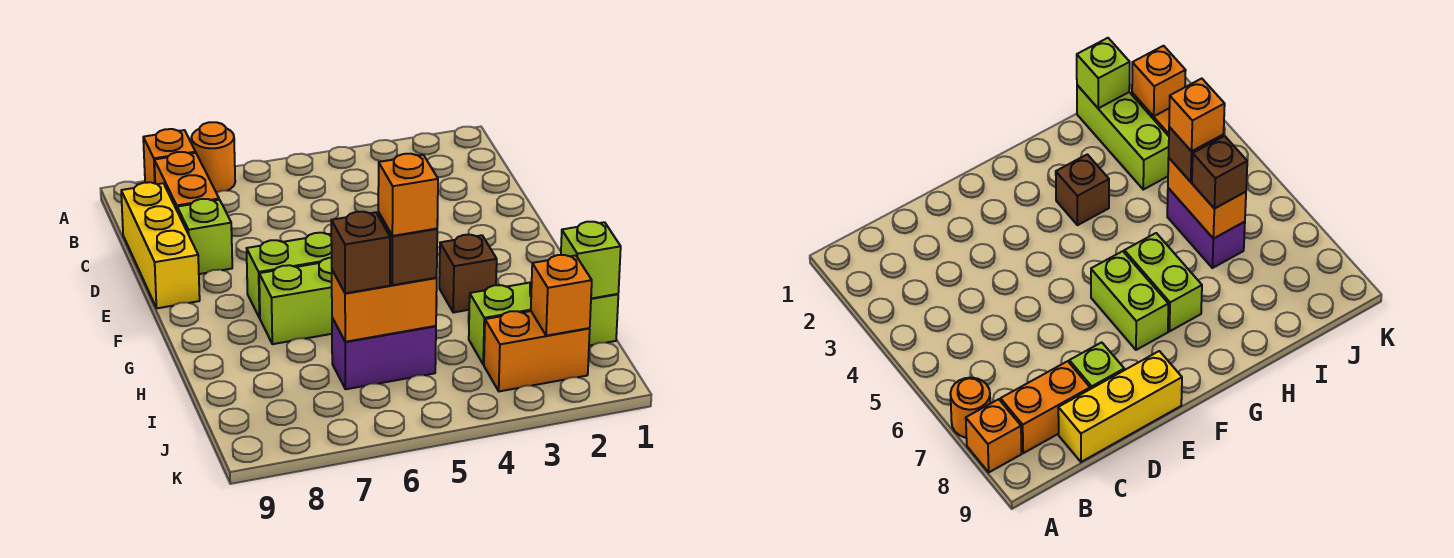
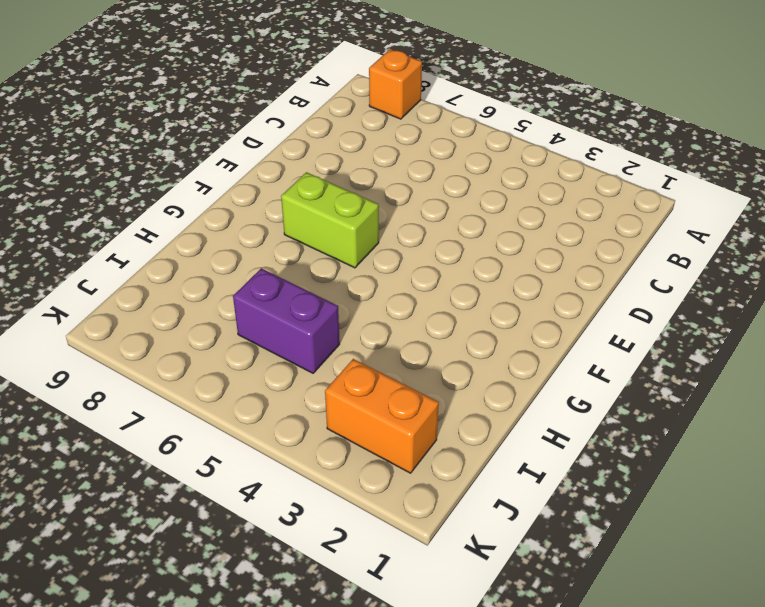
none -> orange round brick A7 level 1
none -> orange brick B8:C8 level 1
none -> yellow brick C9:E9 level 1

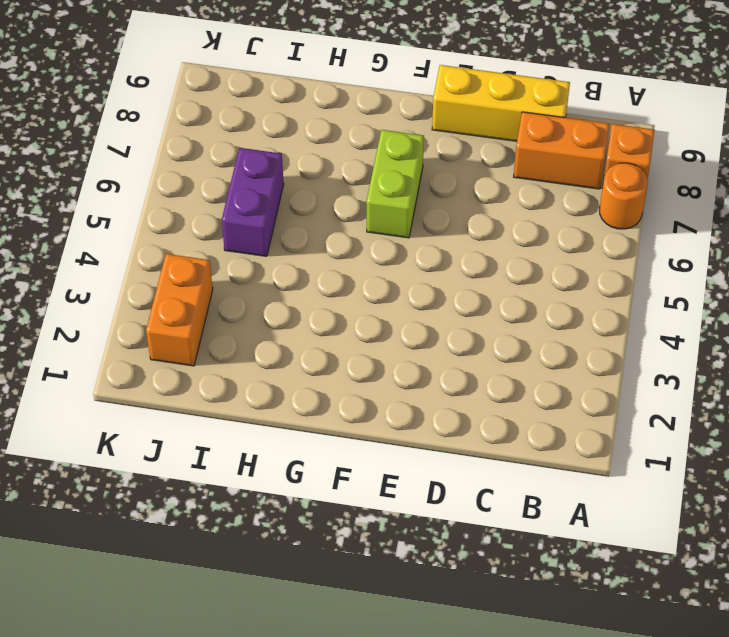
none -> lime brick D8 level 1
none -> brown brick G3 level 1
none -> lime brick G6:G7 level 1

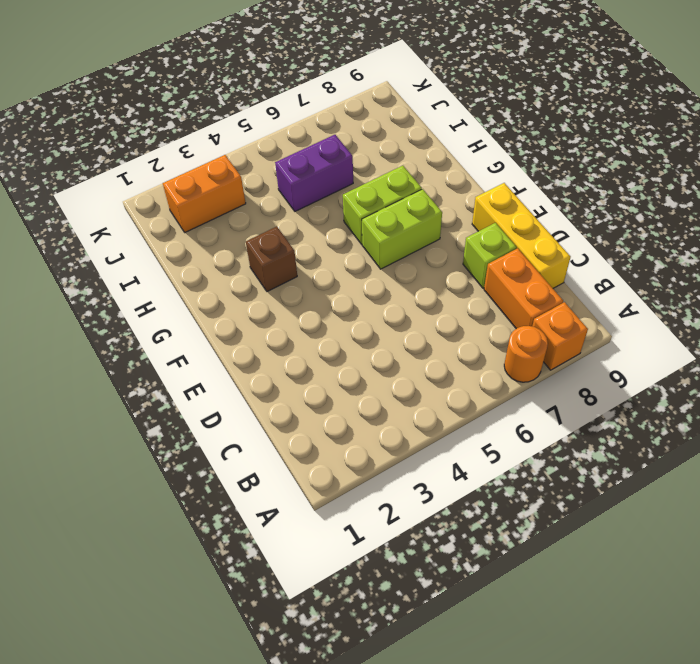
none -> lime brick I1:I3 level 1
none -> lime brick I1 level 2
none -> orange brick I5:I6 level 2

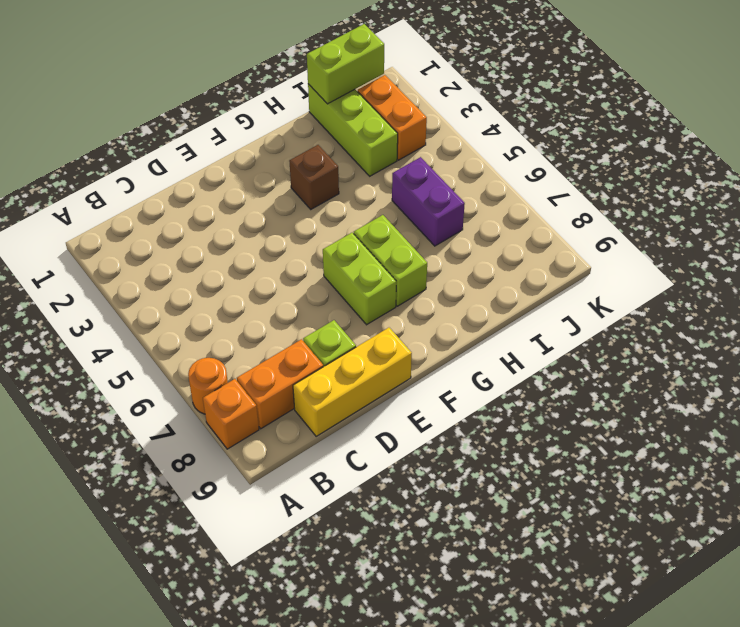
lime brick I1:J1 level 2 -> lime brick I1 level 2
none -> orange brick I5:I6 level 2
none -> orange brick J2 level 2
none -> brown brick I5 level 3

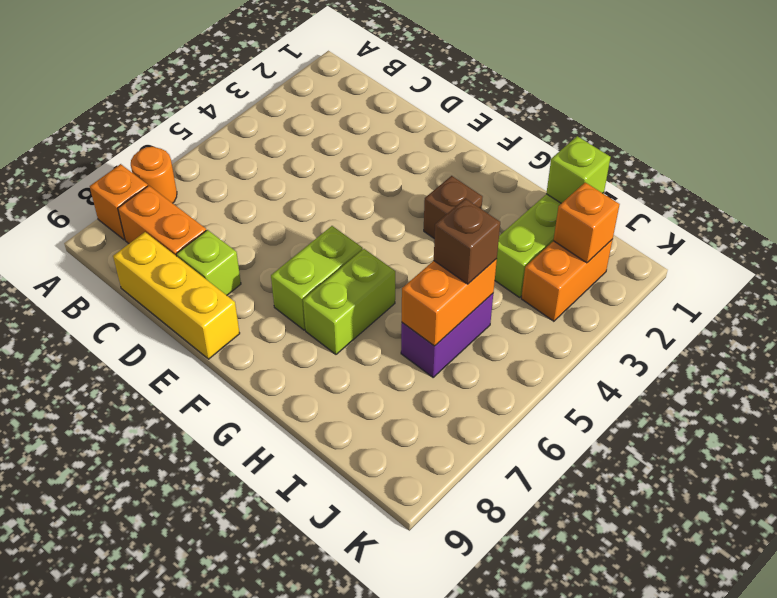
none -> brown brick I6 level 3
none -> orange brick I5 level 4

